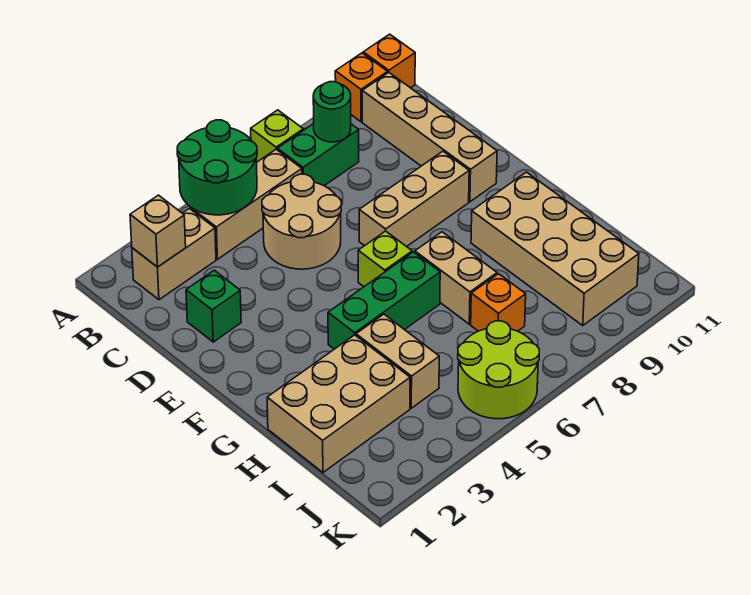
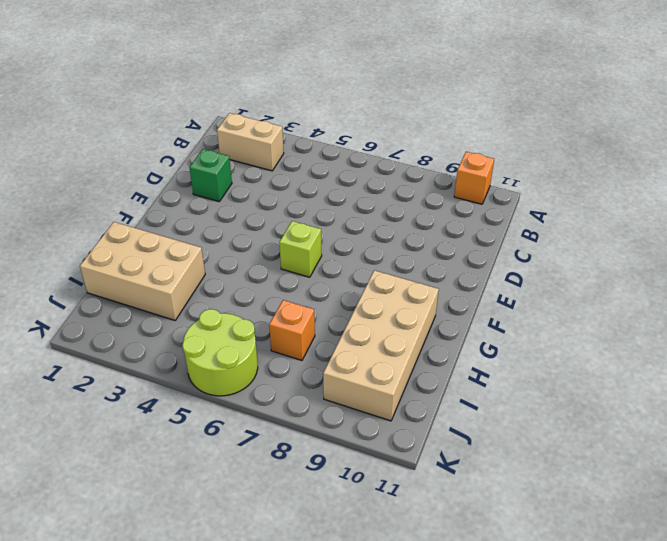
none -> lime brick A7 level 1
none -> orange brick A11 level 1
none -> tan brick B4:B6 level 1

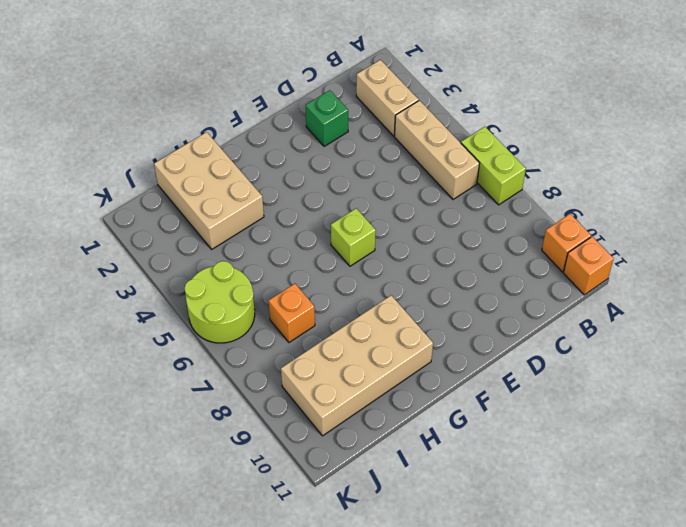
lime brick A6:A7 level 1 -> lime brick A7 level 1
none -> green brick B7:B8 level 1
none -> tan brick B10:E10 level 1
none -> tan round brick C5:D6 level 1

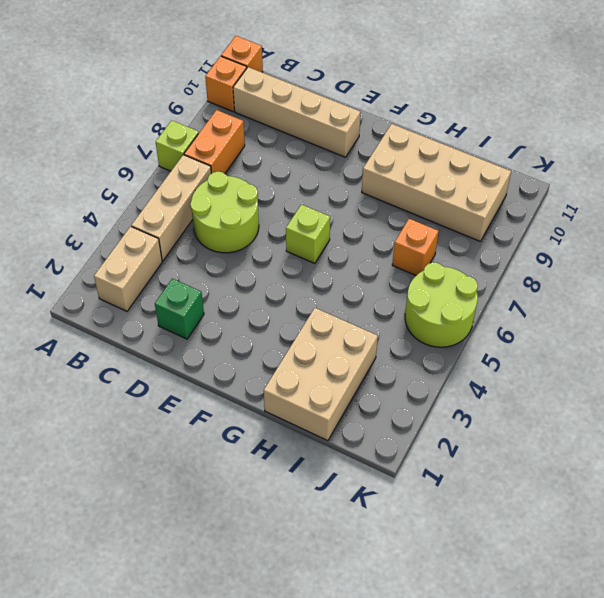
orange brick B7:B8 level 1 -> green brick B7:B8 level 1
lime round brick C5:D6 level 1 -> tan round brick C5:D6 level 1
none -> tan brick E7:E9 level 1
none -> green brick G4:G6 level 1
none -> tan brick G7:H7 level 1

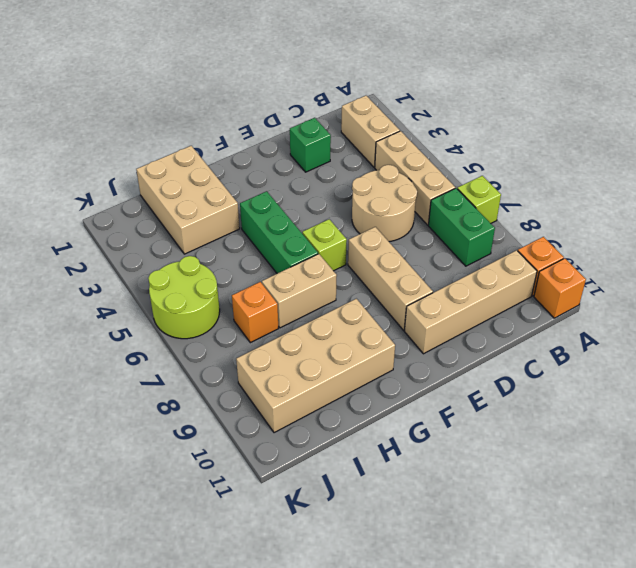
none -> tan brick H4:I4 level 1
none -> green round brick A4:B5 level 2
none -> tan brick B2 level 2

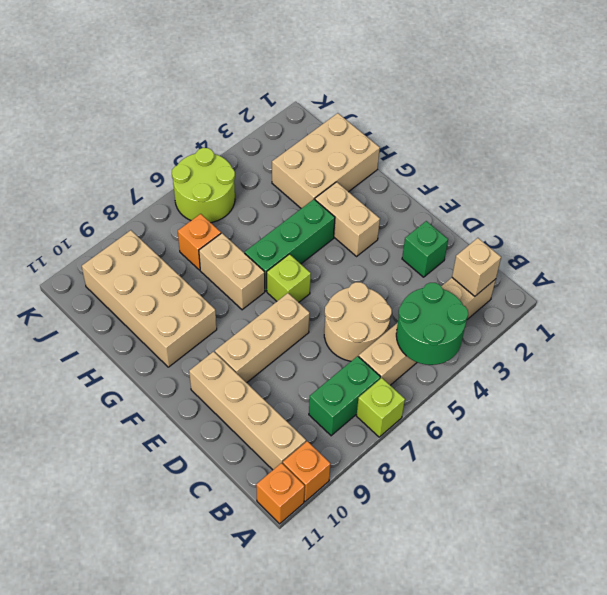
tan brick F3:G3 level 1 -> tan brick H4:I4 level 1
none -> green round brick B8 level 2

